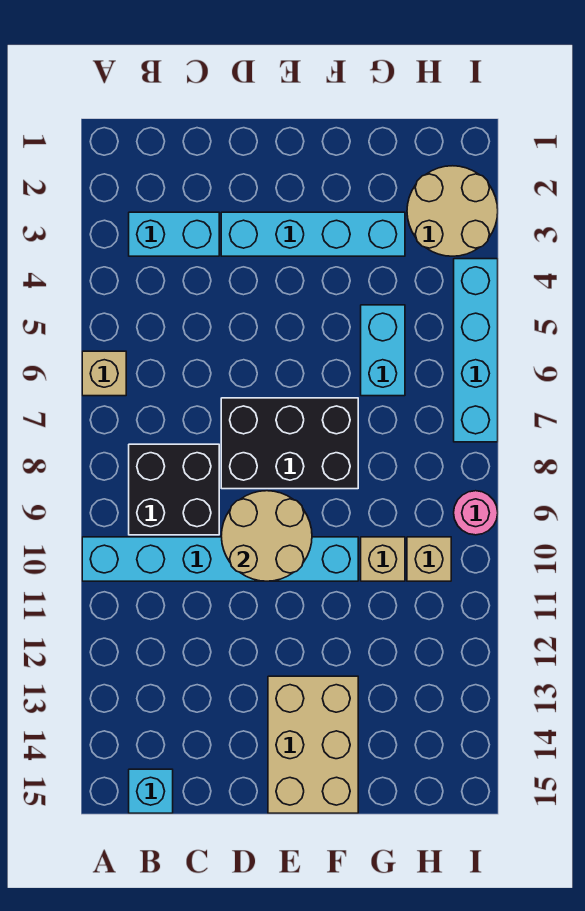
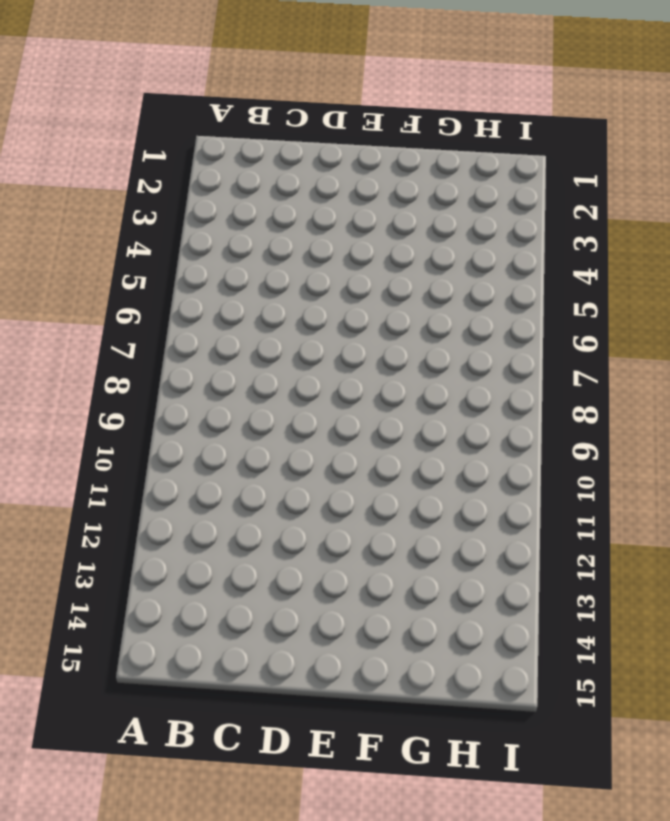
none -> tan brick A6 level 1
none -> cyan brick A10:F10 level 1
none -> cyan brick B3:C3 level 1

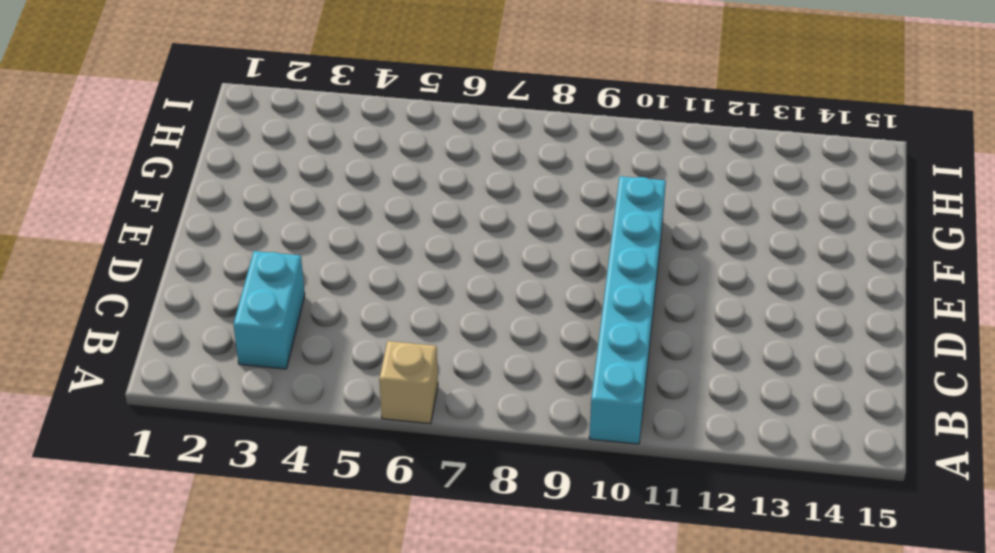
none -> black brick B8:C9 level 1
none -> cyan brick B15 level 1
none -> cyan brick D3:G3 level 1

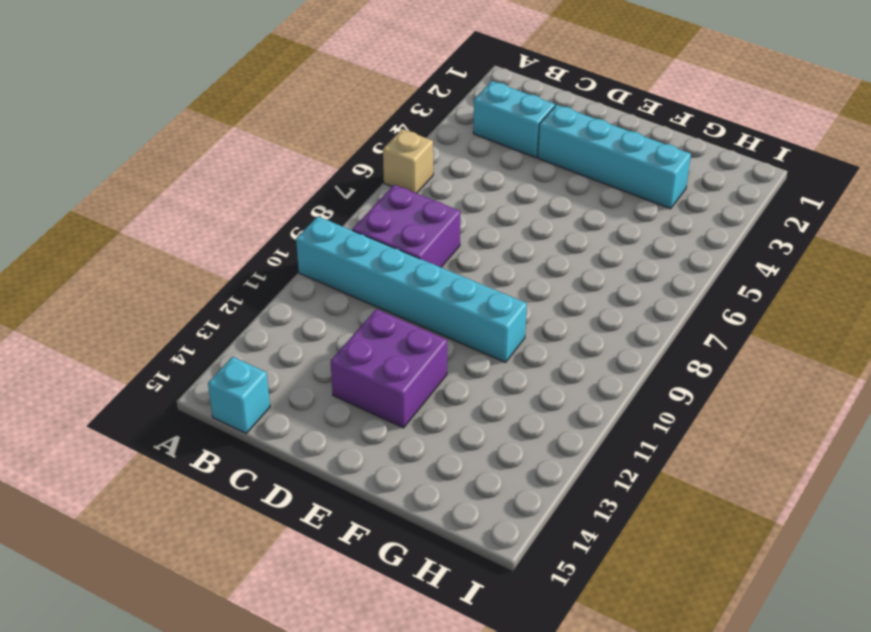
purple brick B8:C9 level 1 -> black brick B8:C9 level 1
purple brick D12:E13 level 1 -> tan brick E13:F15 level 1
none -> black brick D7:F8 level 1
none -> cyan brick G5:G6 level 1
none -> tan brick G10 level 1

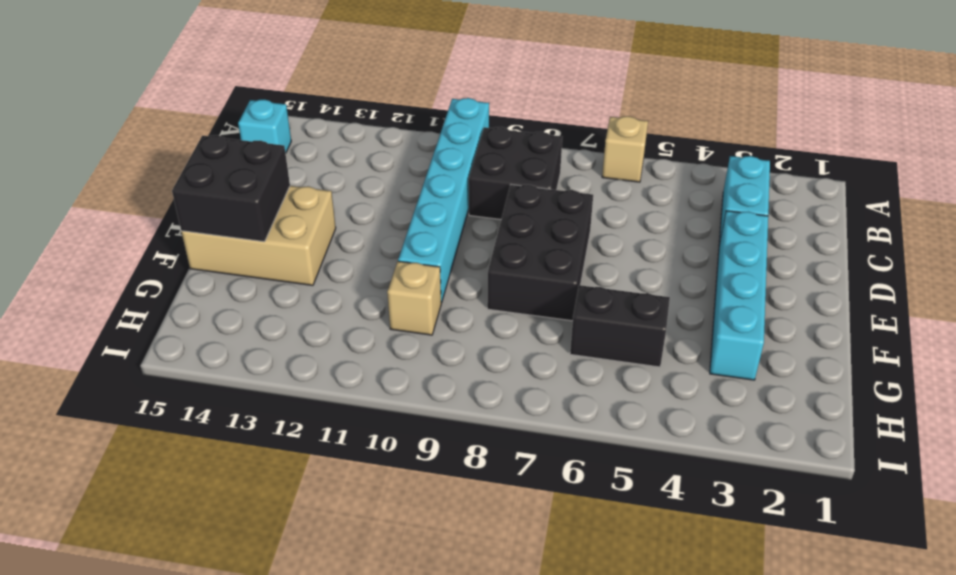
black brick E14:F15 level 2 -> none
black brick G5:G6 level 1 -> cyan brick G5:G6 level 1
none -> tan round brick H2:I3 level 1
none -> tan brick H10 level 1
none -> cyan brick I4:I7 level 1

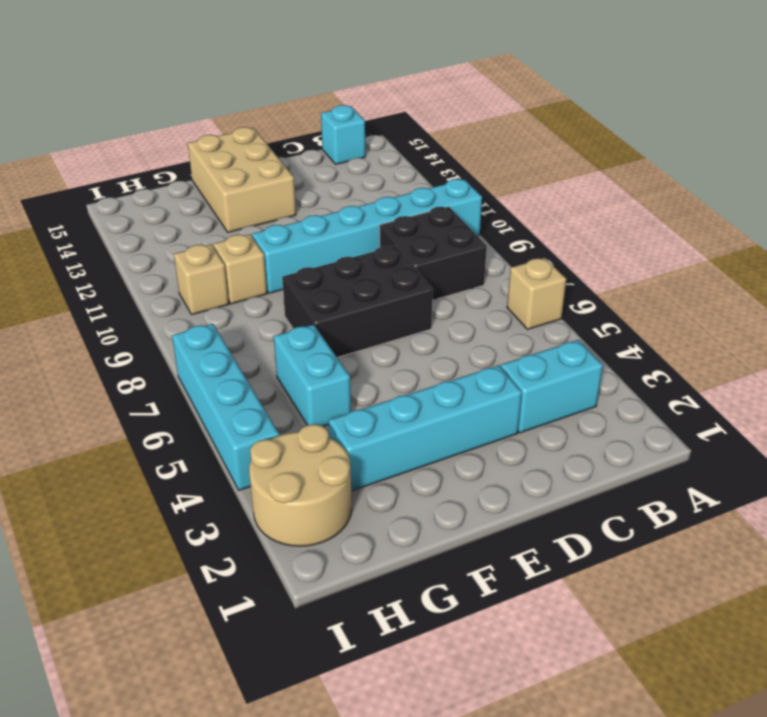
none -> pink round brick I9 level 1
none -> tan round brick D9:E10 level 2

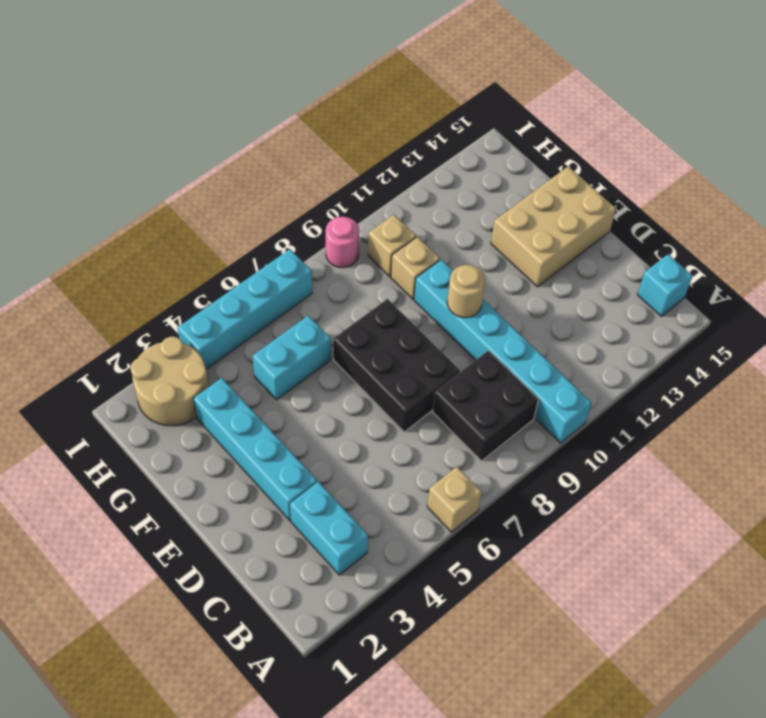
tan round brick E10 level 2 -> tan round brick D9:E10 level 2

